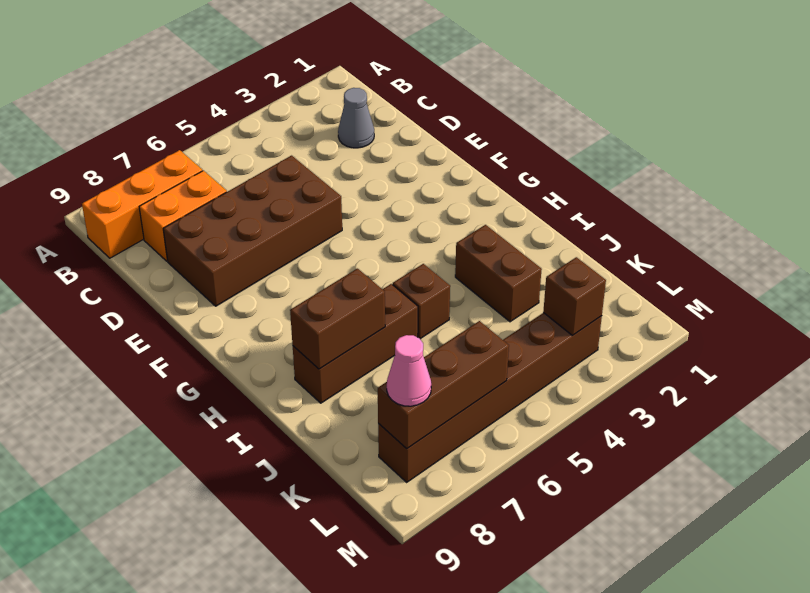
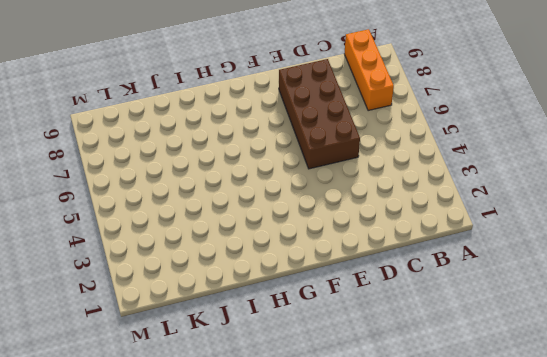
none -> grey cone C2 level 1
none -> orange brick C7:C8 level 1
none -> brown brick I3:J3 level 1

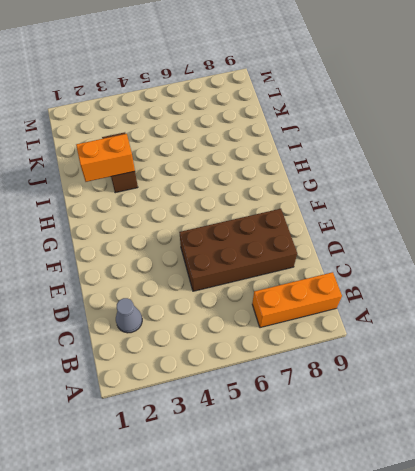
orange brick I2:I3 level 2 -> orange brick C7:C8 level 1
none -> brown brick I5 level 1
none -> brown brick I6:I8 level 1
none -> brown brick L3:L8 level 1

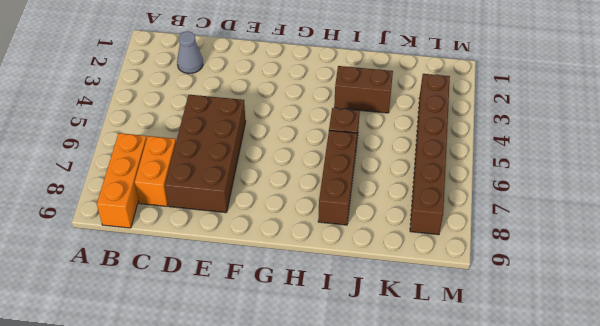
none -> brown brick I7:I8 level 2
none -> brown brick L3 level 2
none -> brown brick L6:L8 level 2

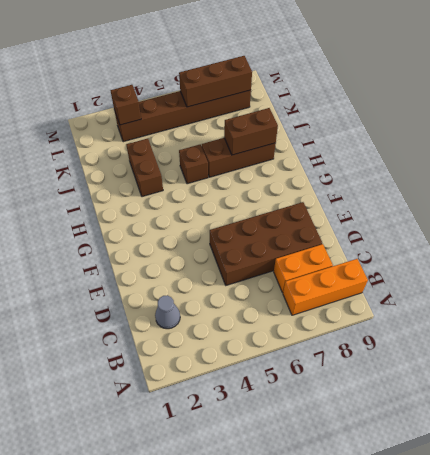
none -> pink cone L8 level 3

